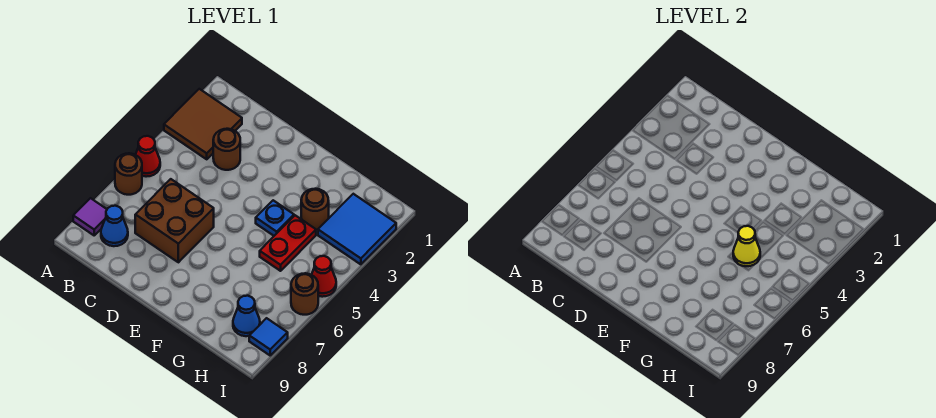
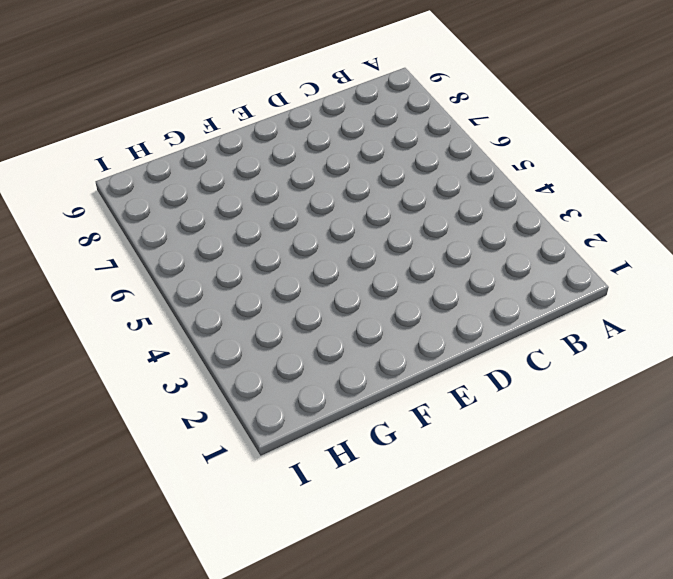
none -> brown tile A2:B3 level 1
none -> red cone A5 level 1
none -> brown round brick A6 level 1

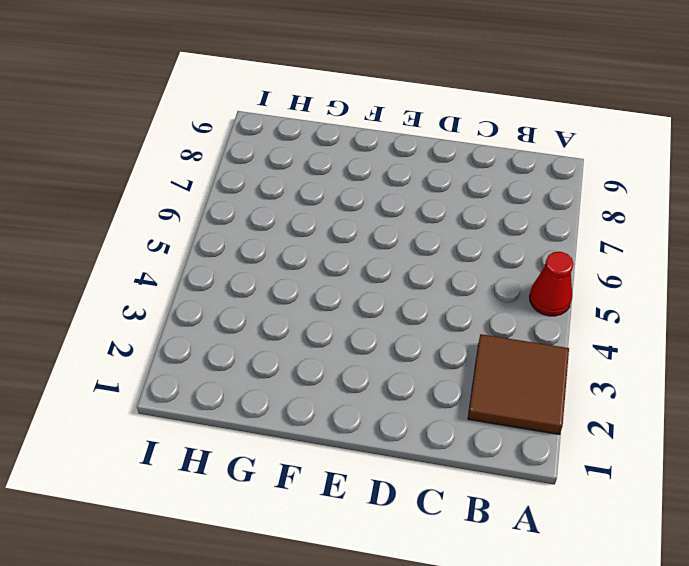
none -> brown round brick A6 level 1
none -> purple tile A8 level 1
none -> blue cone B8 level 1

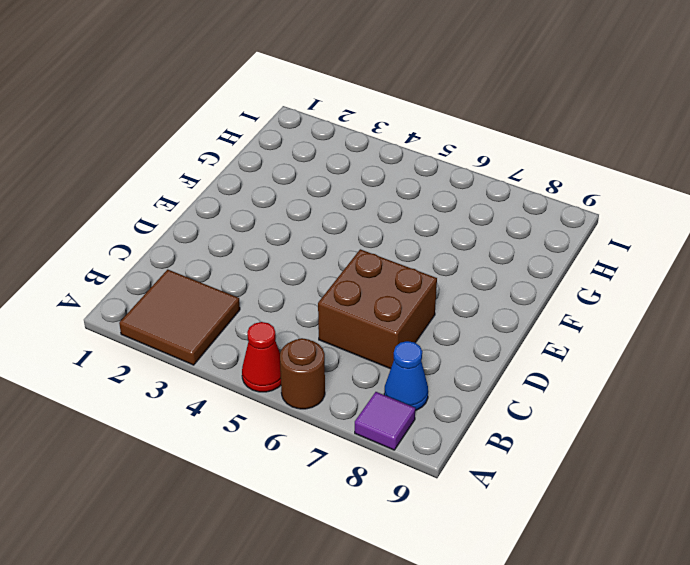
none -> brown round brick C3 level 1
none -> blue plate F4 level 1
none -> brown round brick G3 level 1

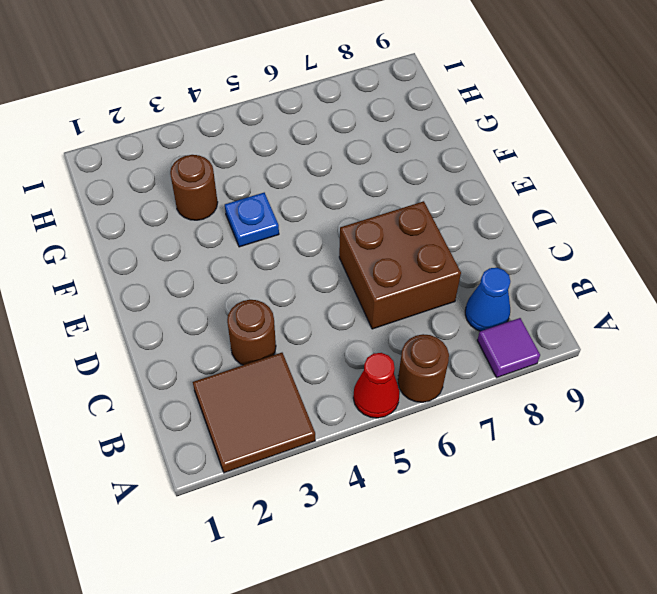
none -> red plate G4:G5 level 1
none -> blue tile H2:I3 level 1
none -> blue cone H8 level 1

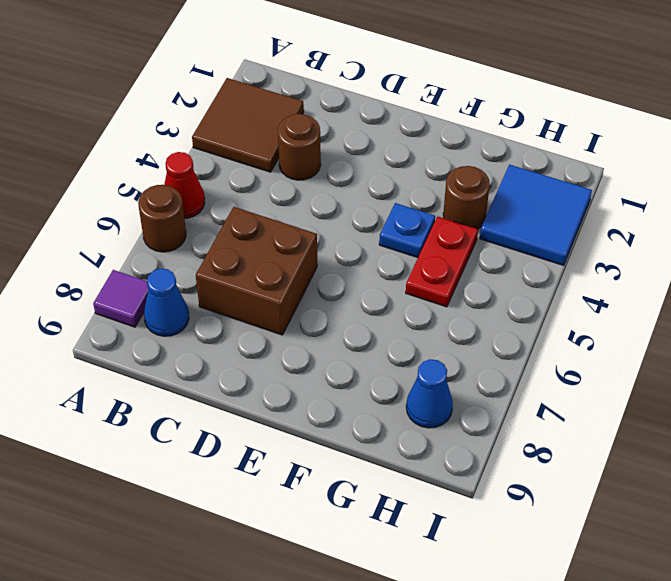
none -> red cone I5 level 1
none -> brown round brick I6 level 1
none -> blue tile I8 level 1

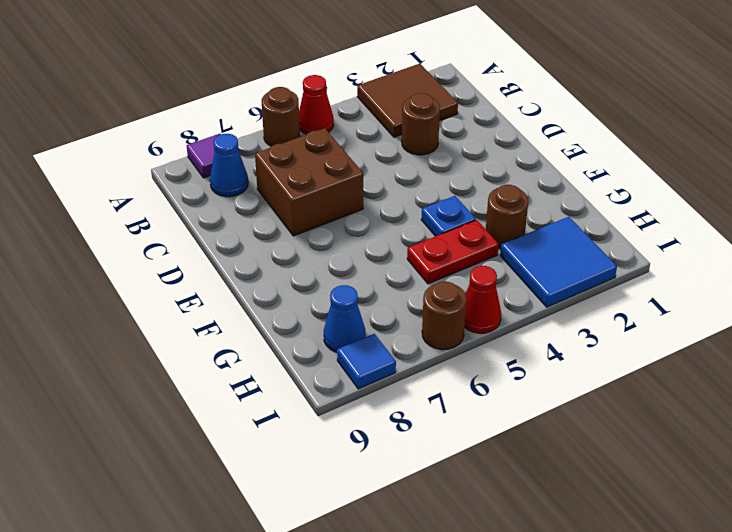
none -> yellow cone G5 level 2

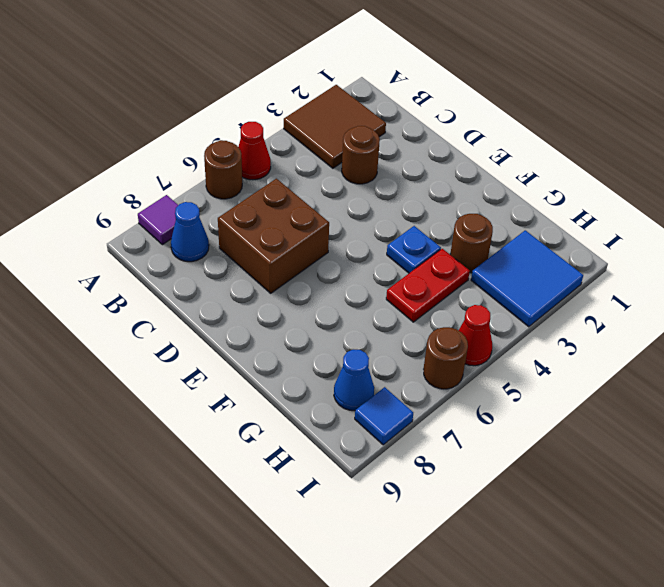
none -> yellow cone G5 level 2

